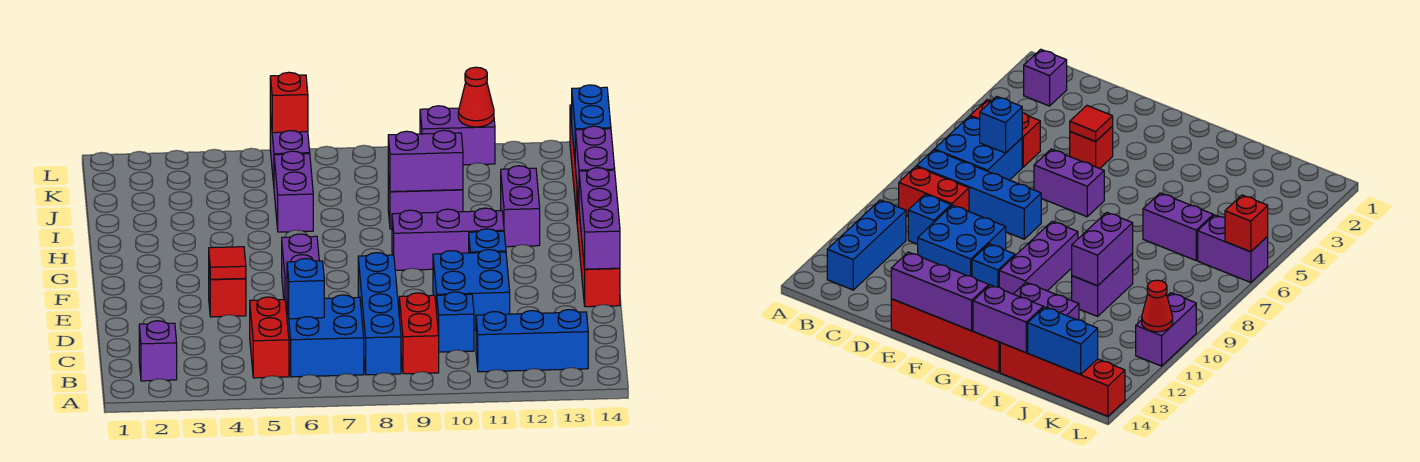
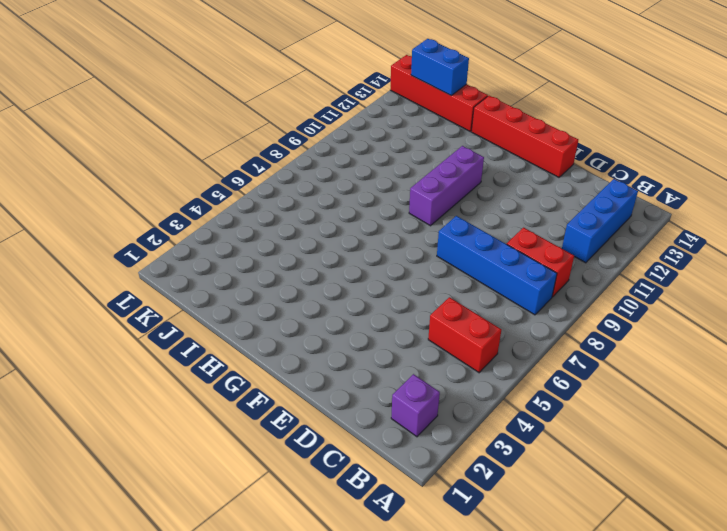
none -> blue brick B6:C7 level 1
none -> blue brick C10 level 1
none -> blue brick D10:E11 level 1

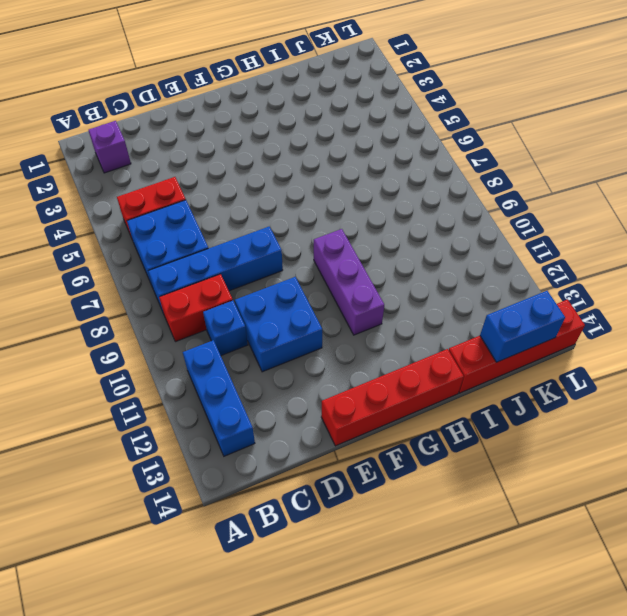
none -> red brick E4 level 1
none -> purple brick E6:F6 level 1
none -> blue brick F11 level 1

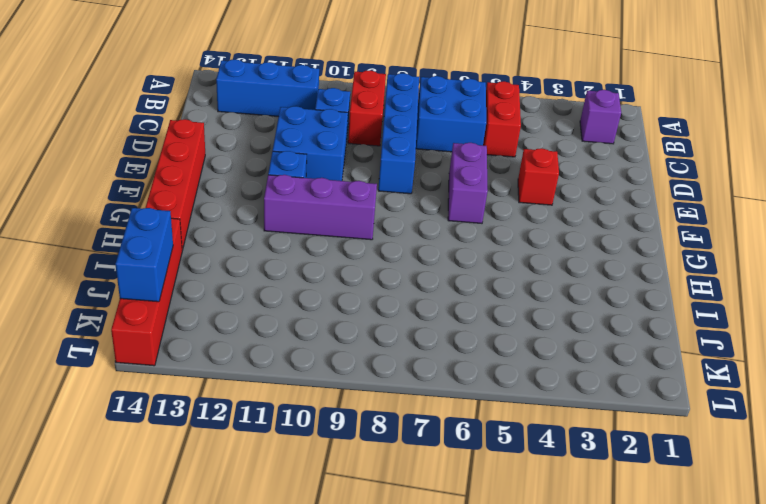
none -> purple brick H12:I12 level 1
none -> purple brick I6:J6 level 1
none -> purple brick I9:I10 level 1

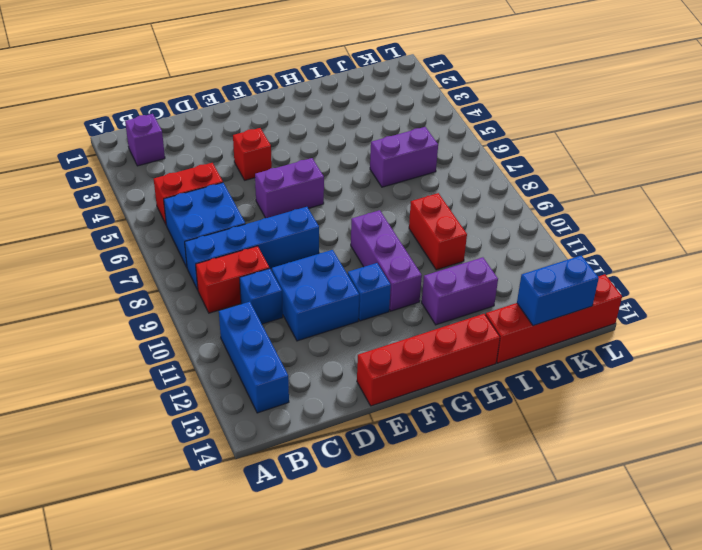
red brick I9:I10 level 1 -> purple brick I9:I10 level 1
none -> purple brick K6:L6 level 1
none -> purple brick L10:L11 level 1
none -> blue brick C6 level 2

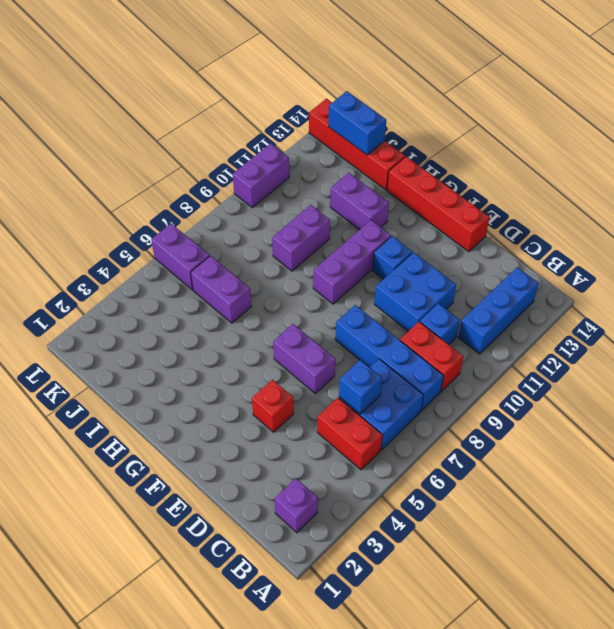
none -> red tile E4 level 2
none -> purple brick E14:G14 level 2
none -> purple brick H14:I14 level 2

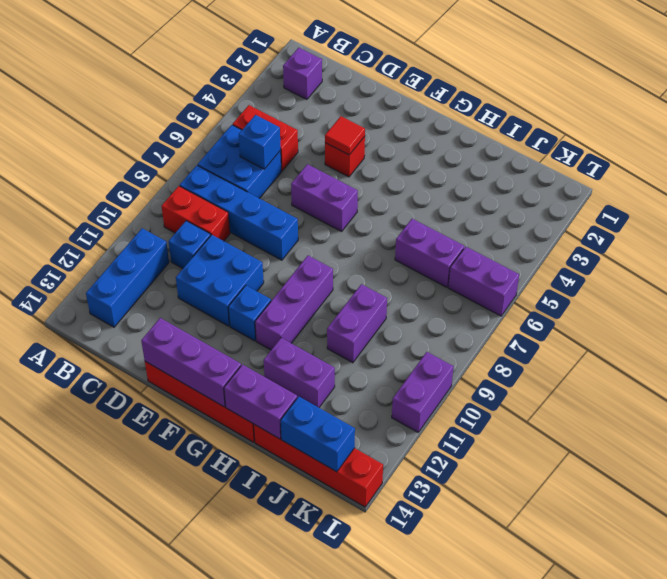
none -> purple brick I9:I10 level 2
none -> red brick L6 level 2
none -> red cone L11 level 2

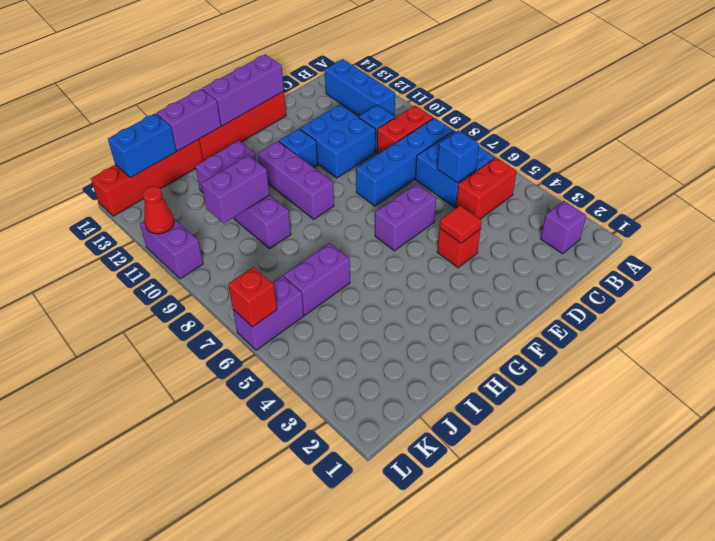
purple brick I10:J10 level 2 -> purple brick I9:I10 level 2

